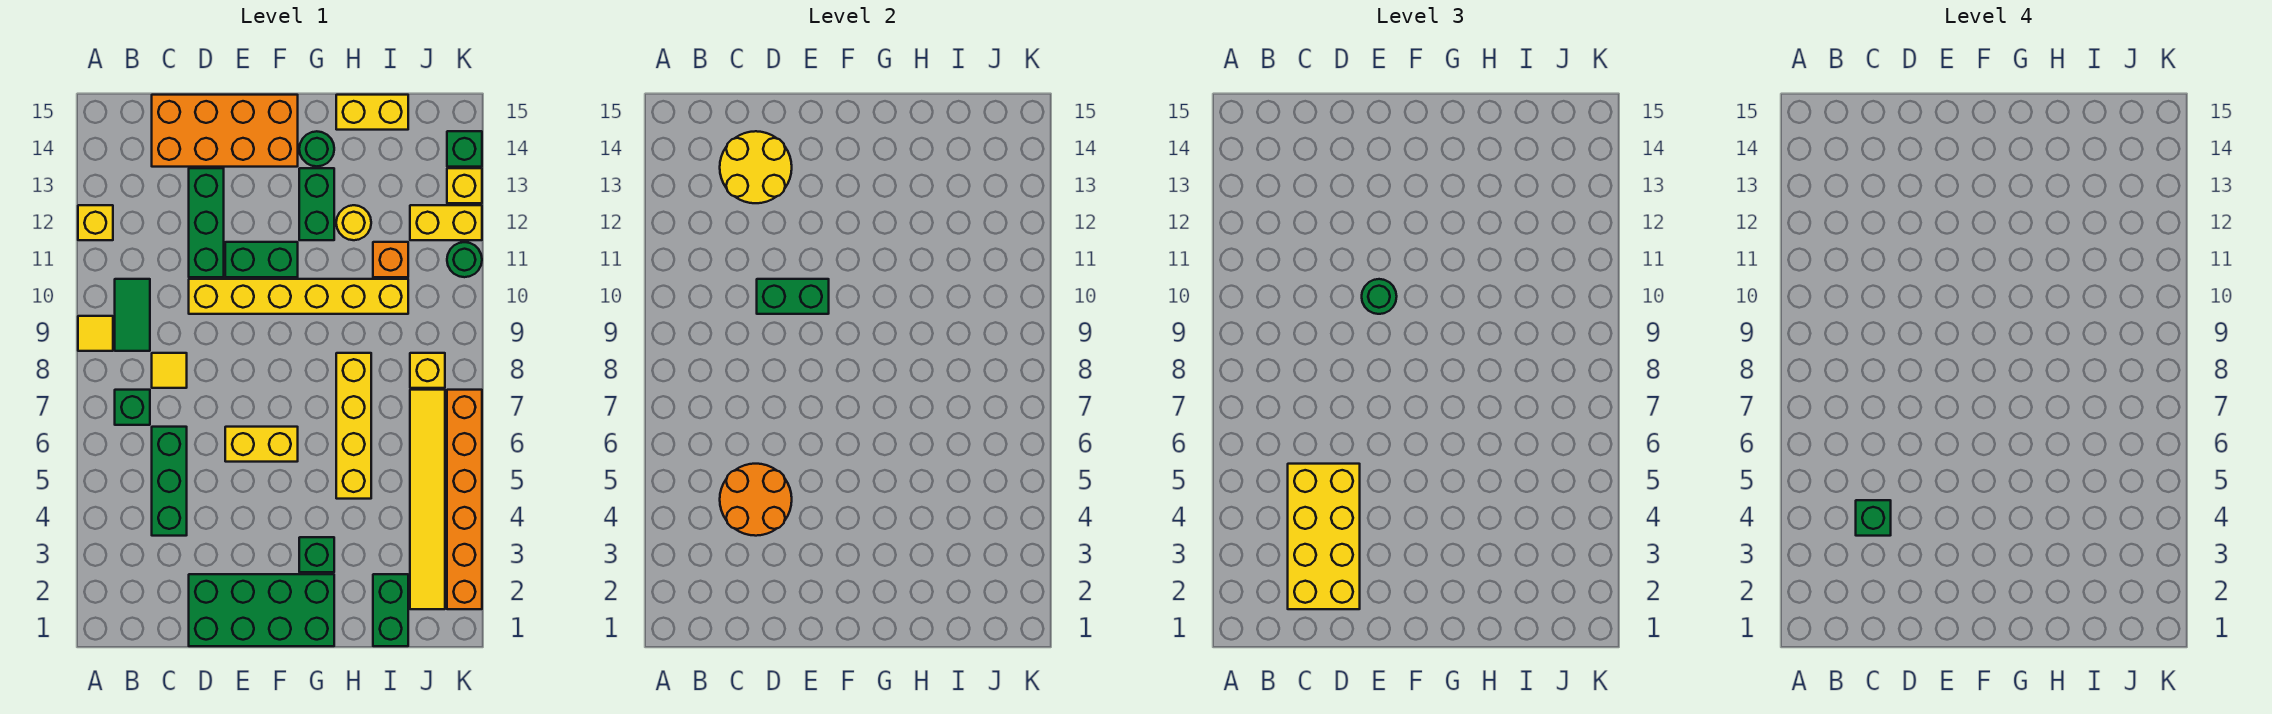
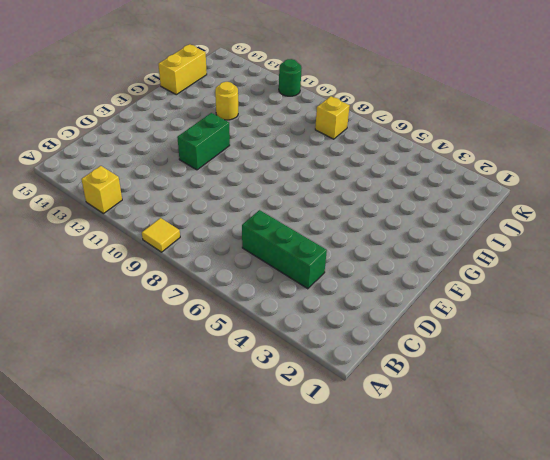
none -> green brick B7 level 1
none -> green tile B9:B10 level 1
none -> yellow tile C8 level 1
none -> orange brick C14:F15 level 1

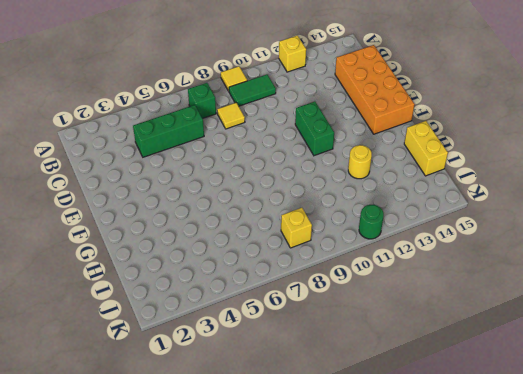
none -> green brick D1:G2 level 1
none -> yellow brick D10:I10 level 1
none -> green brick D11:D13 level 1
none -> yellow brick E6:F6 level 1

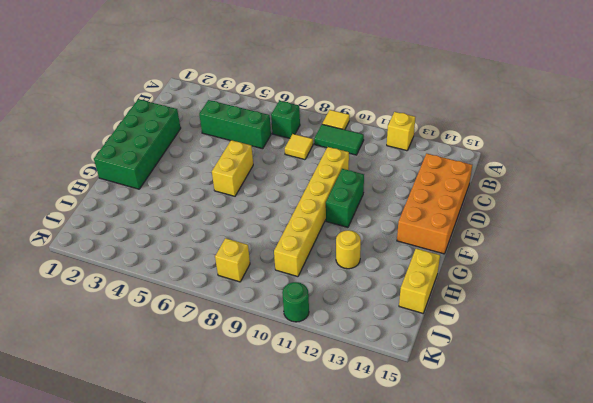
none -> green brick D11:D13 level 1
none -> green brick G3 level 1
none -> green brick G12:G13 level 1
none -> green round brick G14 level 1

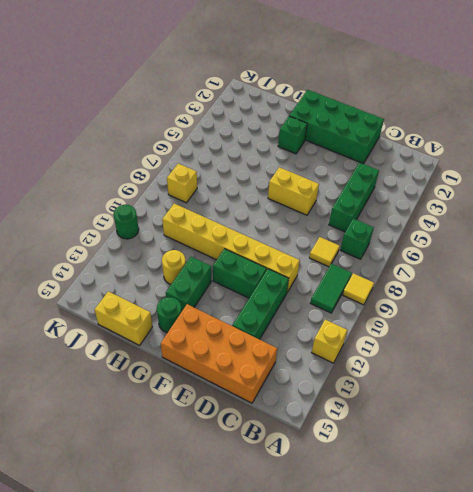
none -> yellow brick H5:H8 level 1
none -> green brick I1:I2 level 1
none -> orange brick I11 level 1
none -> yellow tile J2:J7 level 1

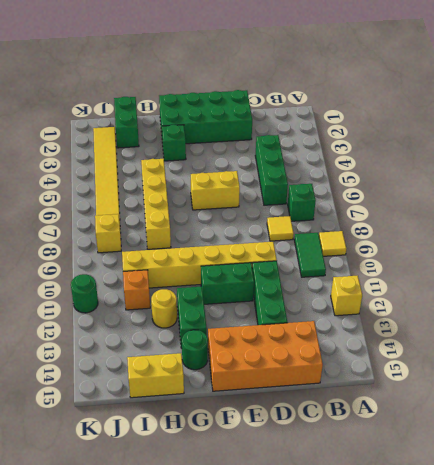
none -> yellow brick J12:K12 level 1
none -> orange brick K2:K7 level 1
none -> yellow brick K13 level 1
none -> green brick K14 level 1

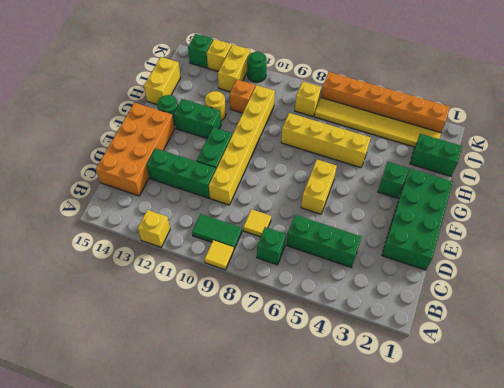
none -> orange round brick C4:D5 level 2
none -> yellow round brick C13:D14 level 2
none -> green brick D10:E10 level 2
none -> yellow brick C2:D5 level 3

